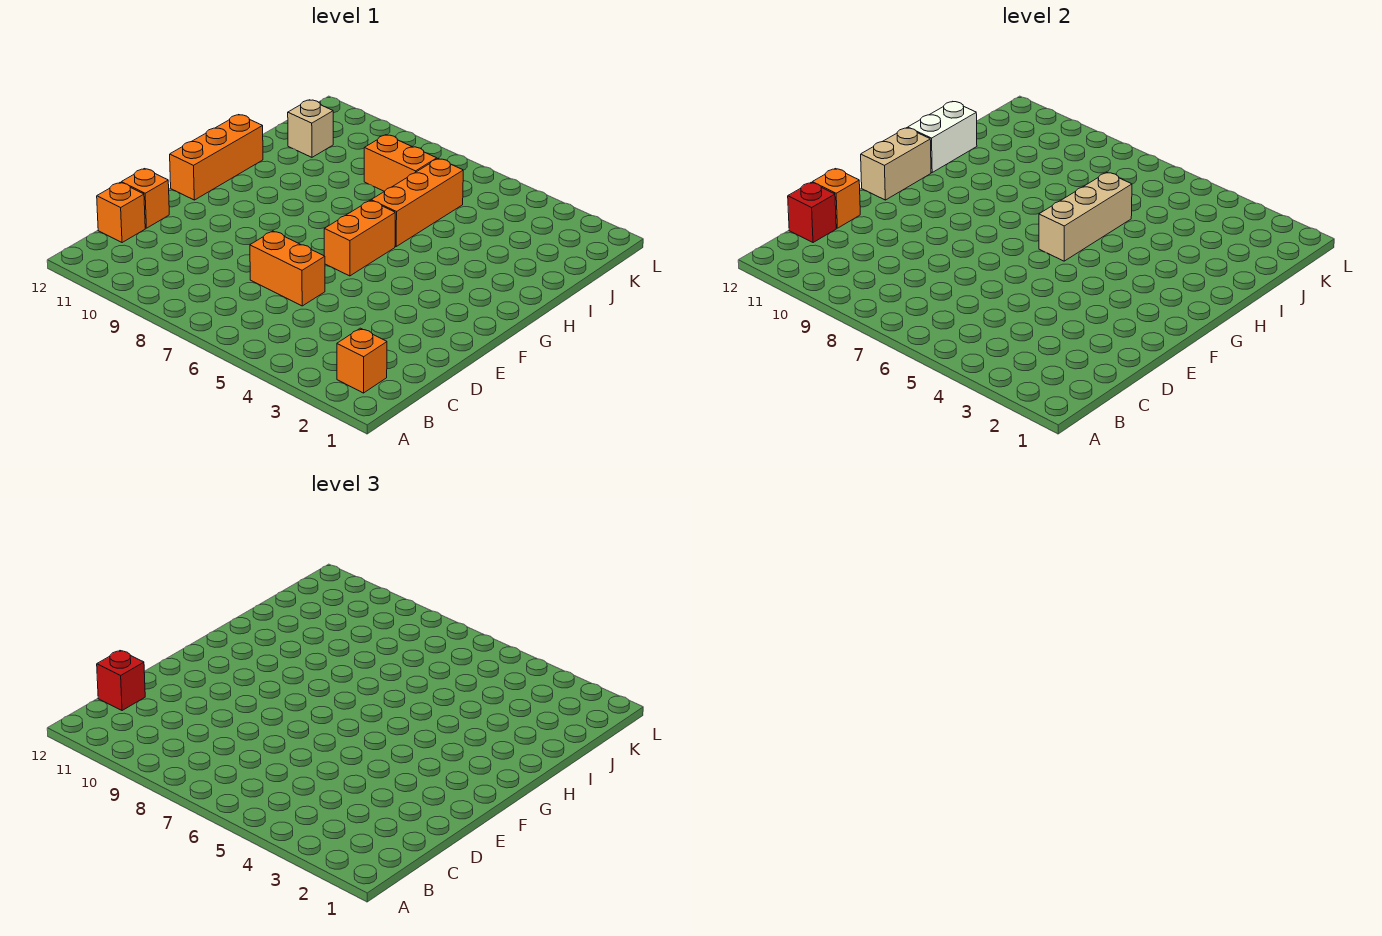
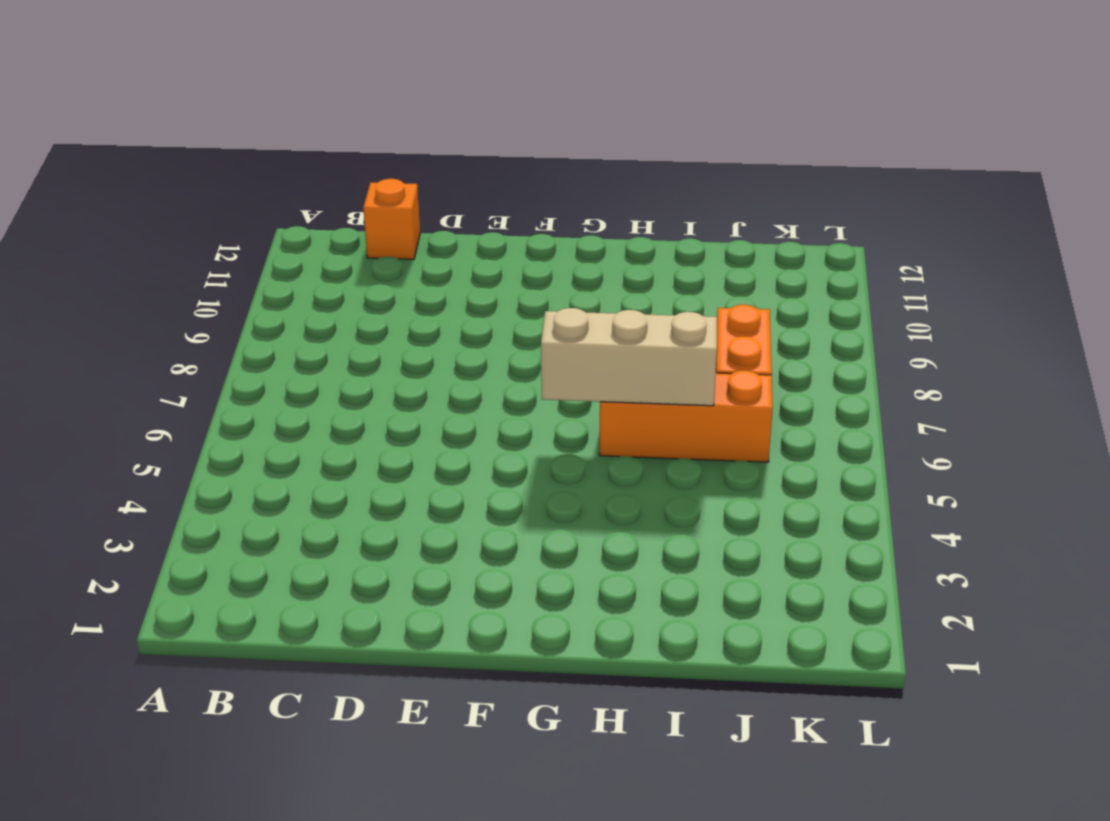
none -> orange brick B2 level 1
none -> orange brick D6:D7 level 1
none -> orange brick D12 level 1

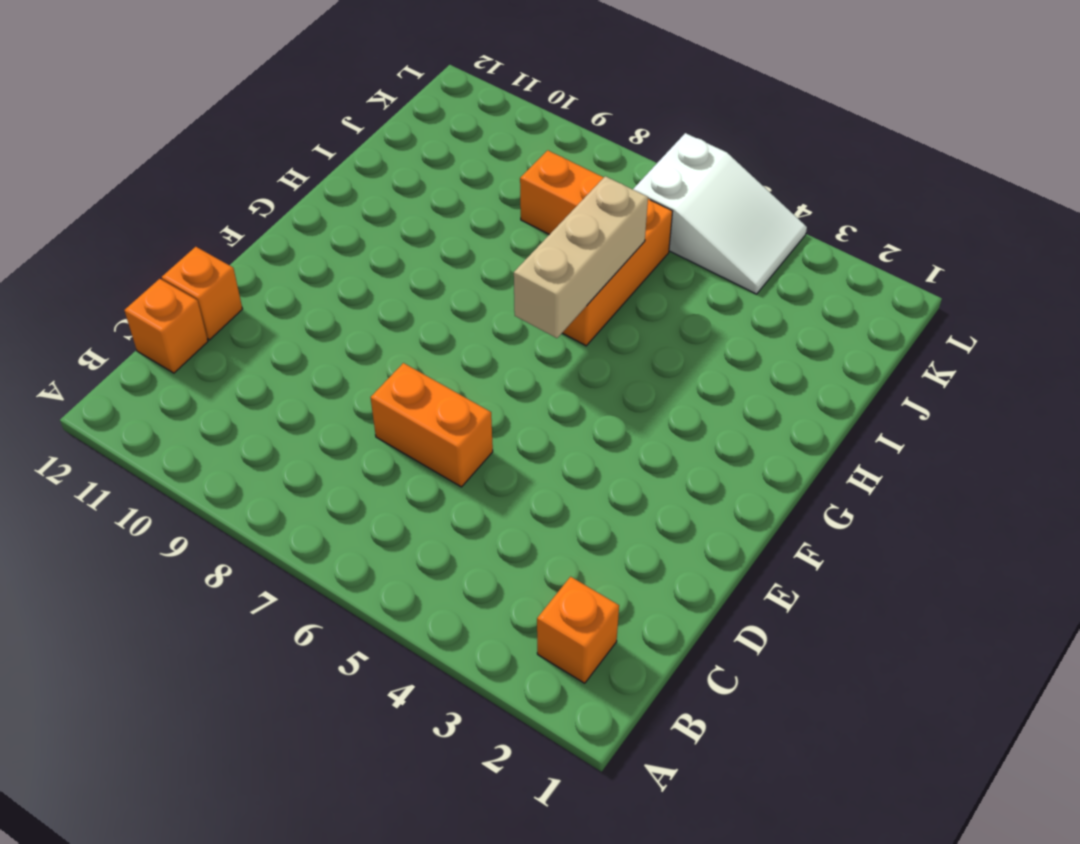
white slope K4:L6 level 1 top 6 -> none
none -> orange brick F6:G6 level 1
none -> orange brick F12:H12 level 1
none -> tan brick J11 level 1

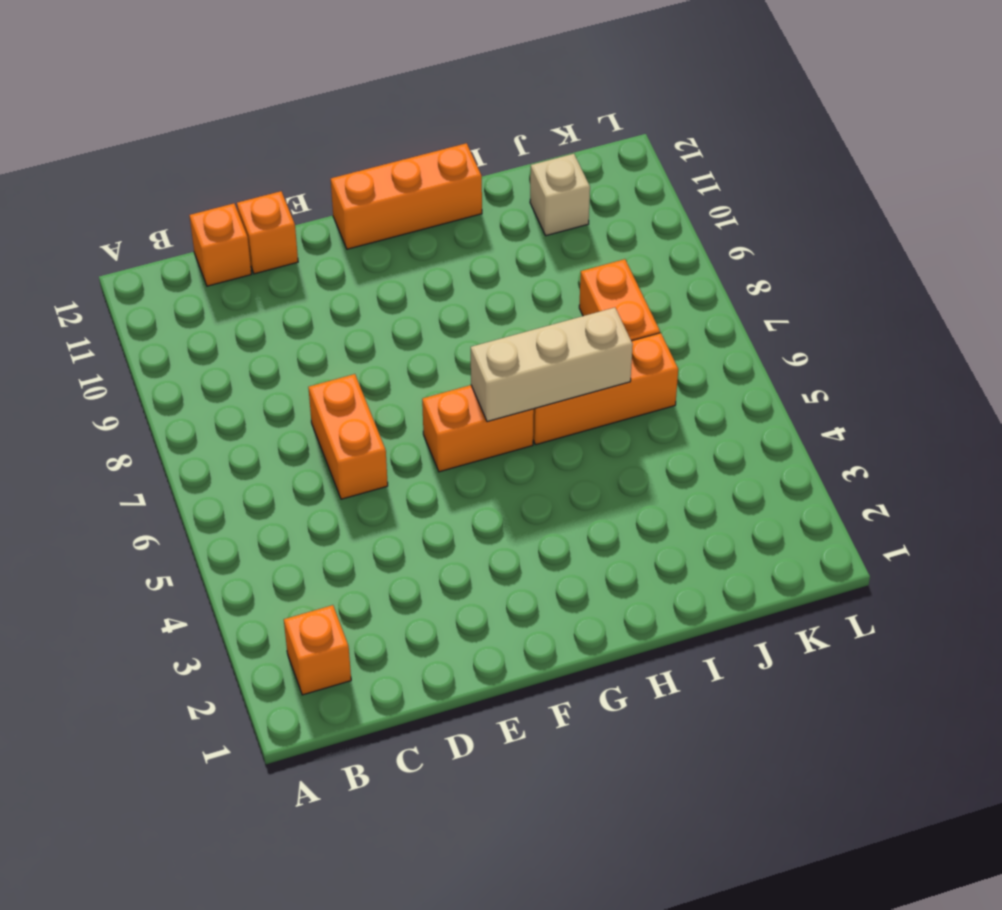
none -> red brick C12 level 2
none -> orange brick D12 level 2
none -> tan brick F12:G12 level 2

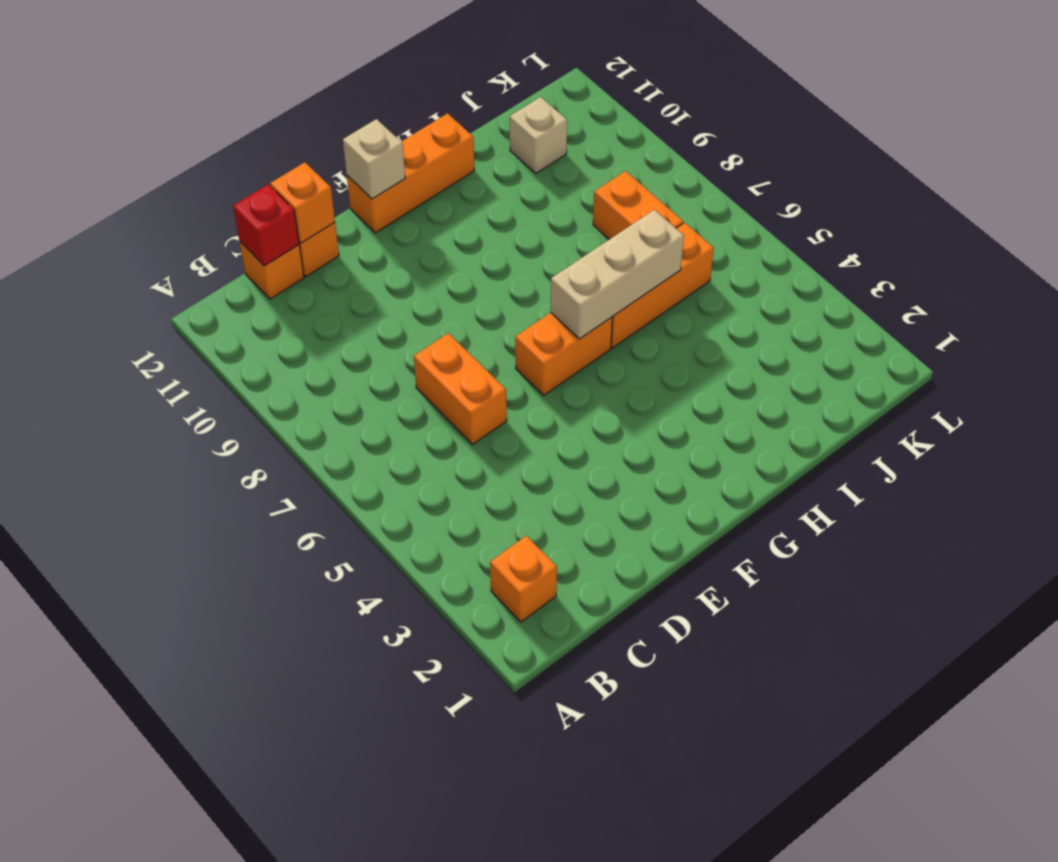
tan brick F12 level 2 -> tan brick F12:G12 level 2
none -> white brick H12:I12 level 2
none -> red brick C12 level 3

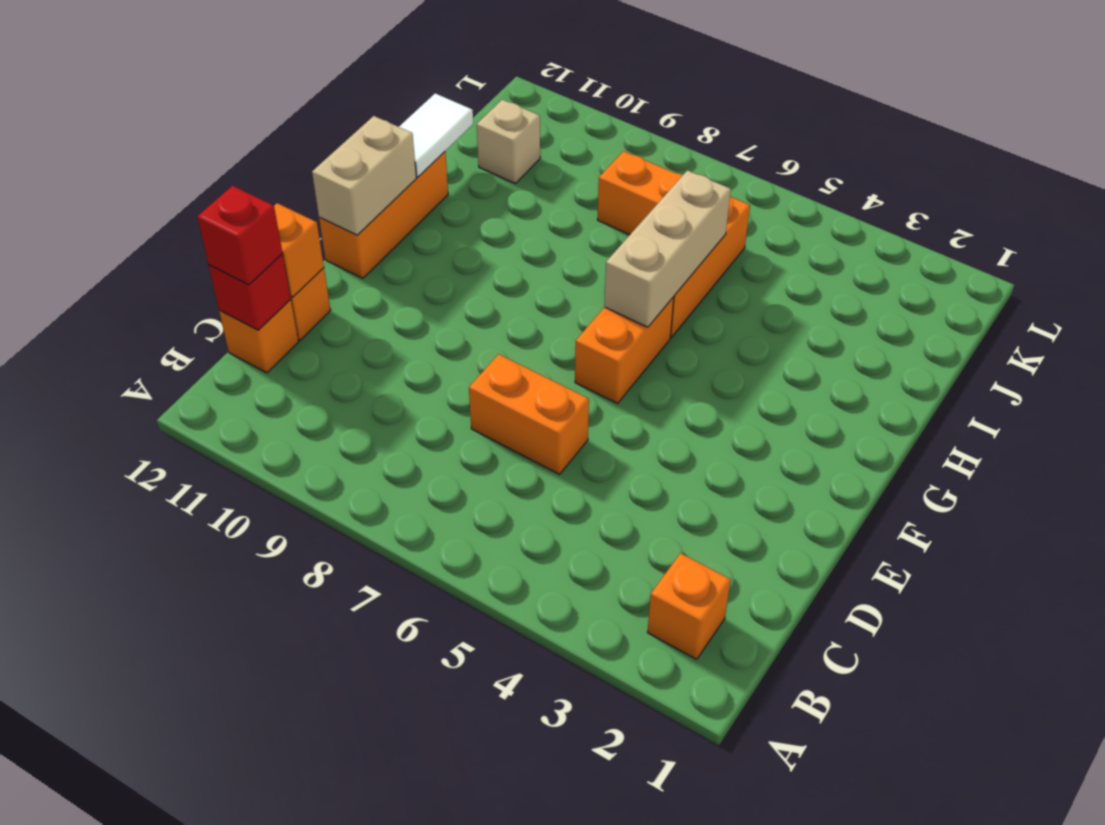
white tile H12:I12 level 2 -> white brick H12:I12 level 2

